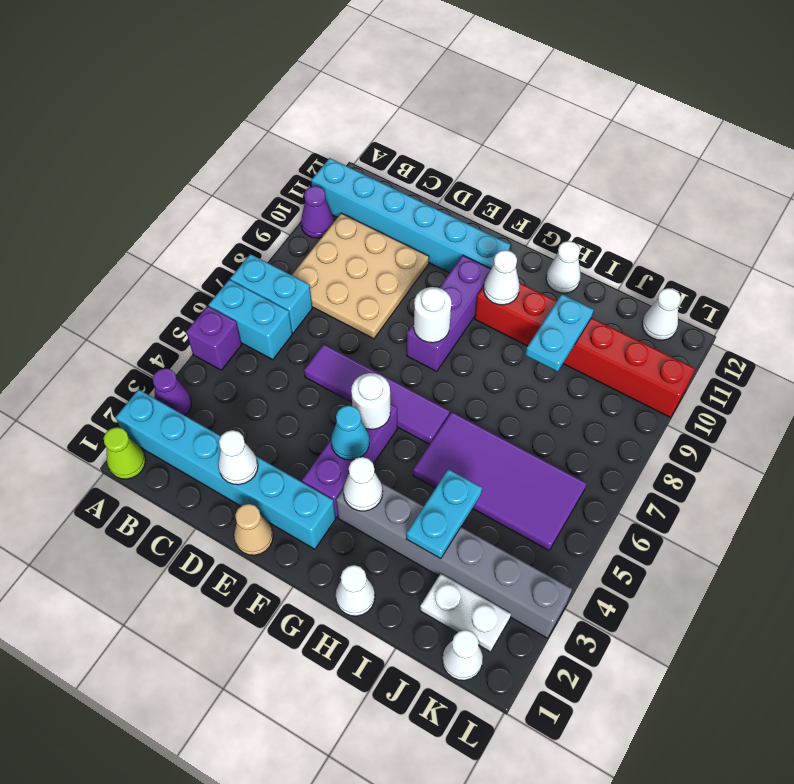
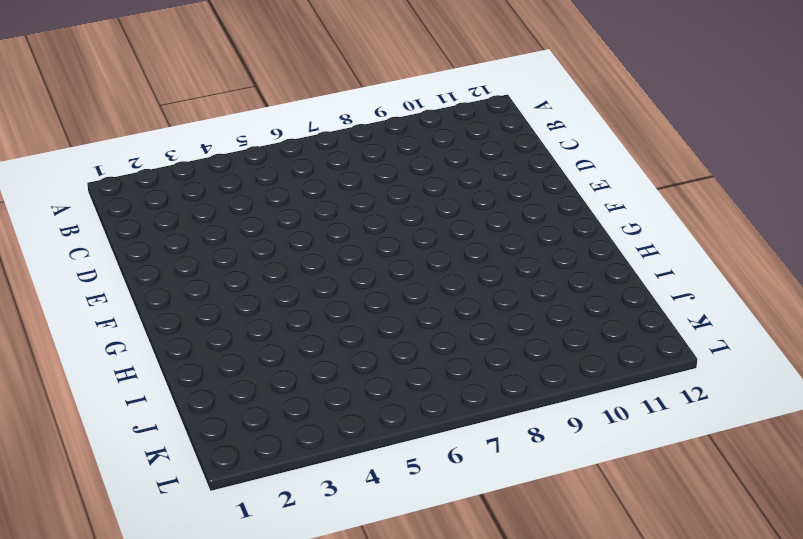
none -> lime cone A1 level 1
none -> cyan brick A2:F2 level 1
none -> purple cone A3 level 1

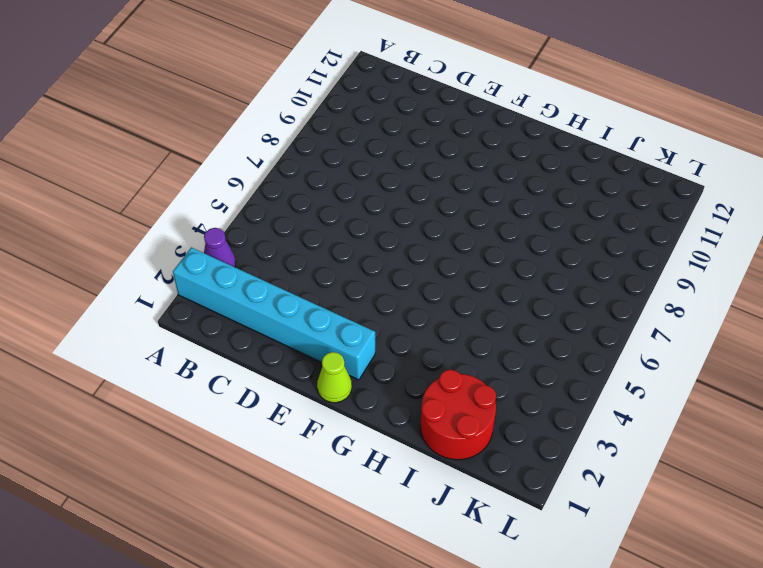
lime cone F1 level 1 -> lime cone A1 level 1
red round brick I1:J2 level 1 -> white plate J2:K2 level 1
none -> purple brick A5 level 1
none -> cyan brick A6:B6 level 1
none -> cyan brick A7:B7 level 1

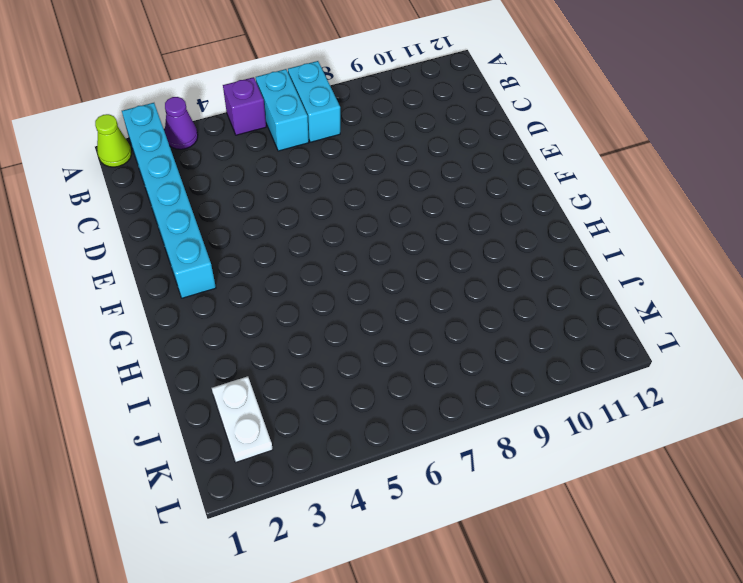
none -> purple cone A10 level 1
none -> cyan brick A11:F11 level 1
none -> tan plate B8:D10 level 1

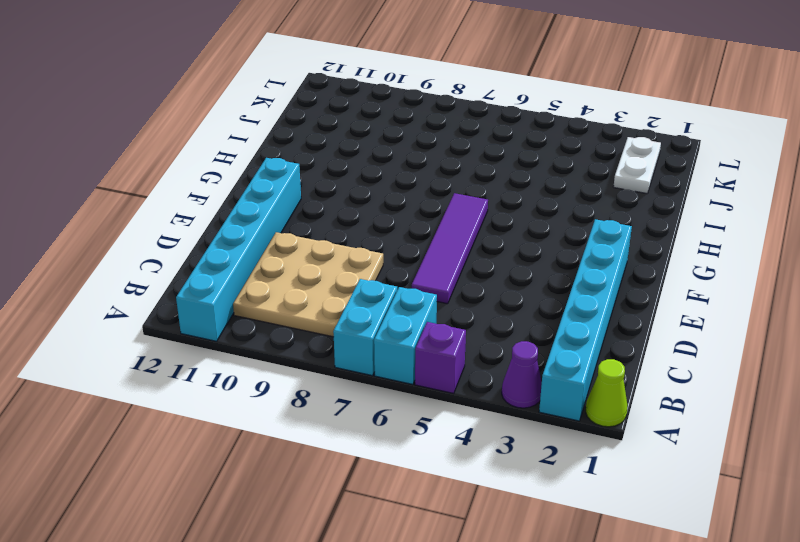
none -> purple cone A10 level 1
none -> tan cone E1 level 1
none -> purple brick F3:F5 level 1

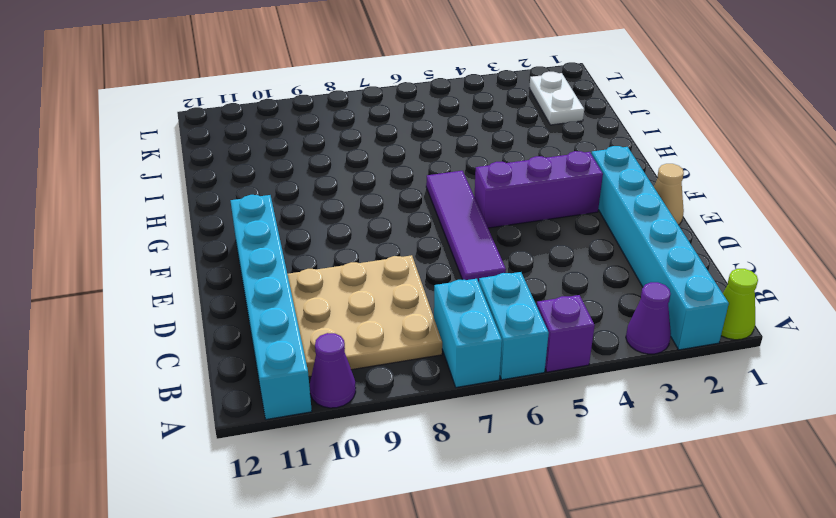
none -> purple brick F8:F10 level 1
none -> grey brick G3:L3 level 1
none -> red brick G10:L10 level 1

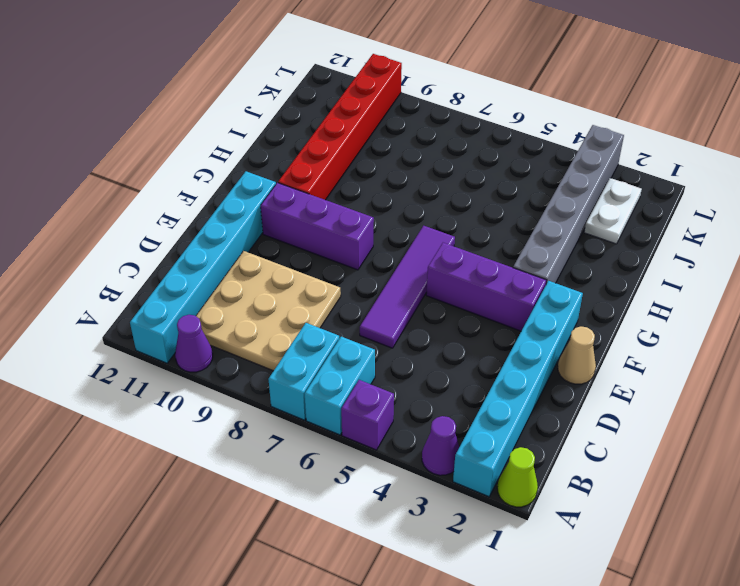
none -> white cone H1 level 1
none -> purple tile H5:K6 level 1
none -> white cone H12 level 1

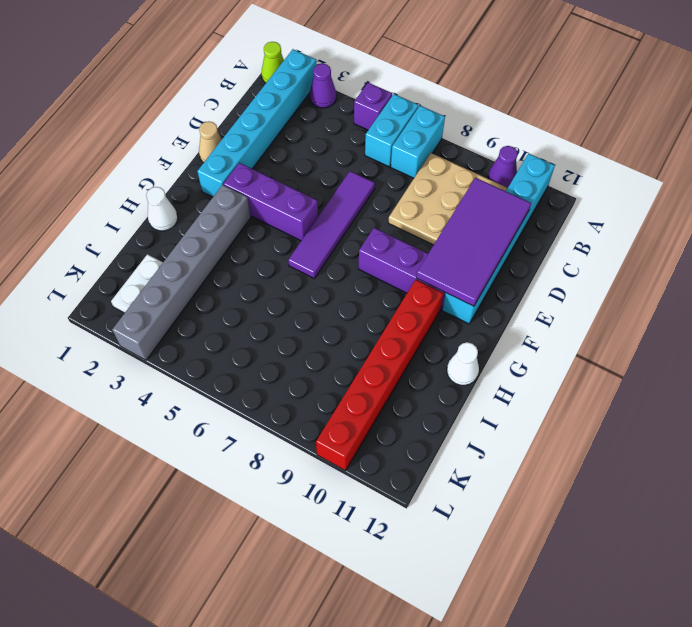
purple tile C10:F11 level 2 -> purple tile H5:K6 level 1
none -> white cone K1 level 1
none -> white cone K12 level 1
none -> white cone D2 level 2

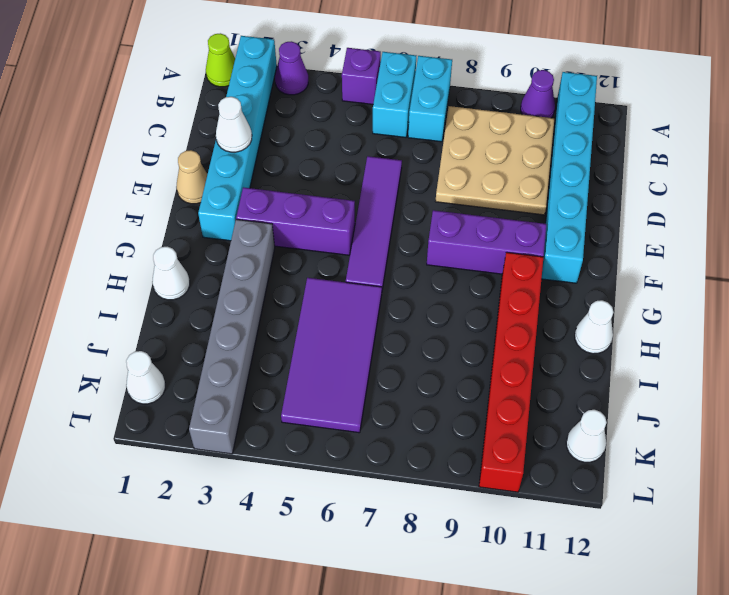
none -> white plate J2:K2 level 1
none -> cyan cone F4 level 2
none -> white round brick F5 level 2

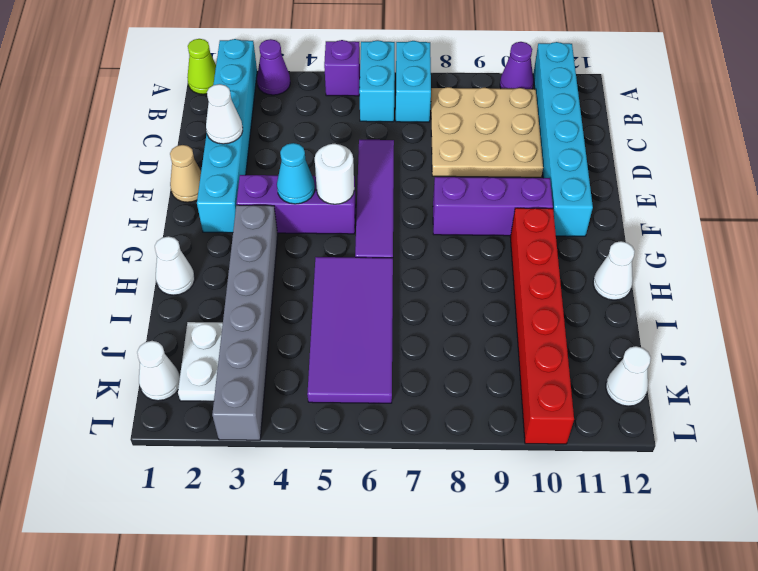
none -> white round brick F8 level 2
none -> white cone G3 level 2
none -> white cone G10 level 2

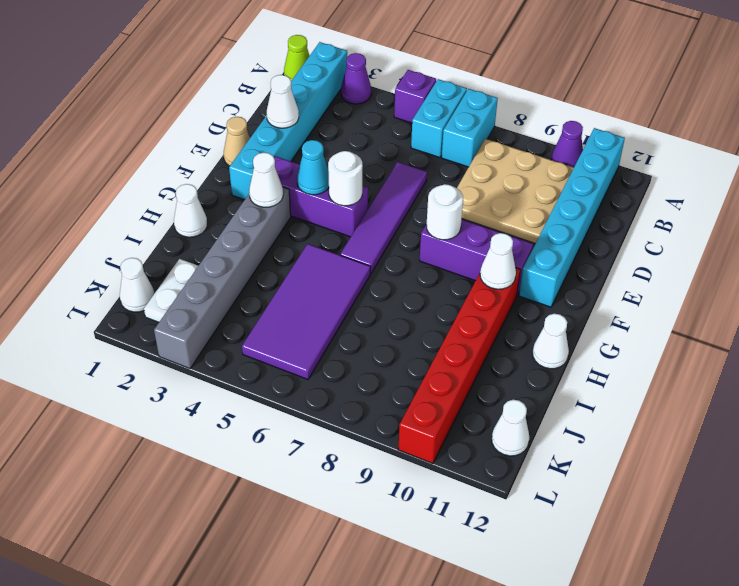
none -> cyan plate I3:I4 level 2
none -> cyan plate I9:I10 level 2

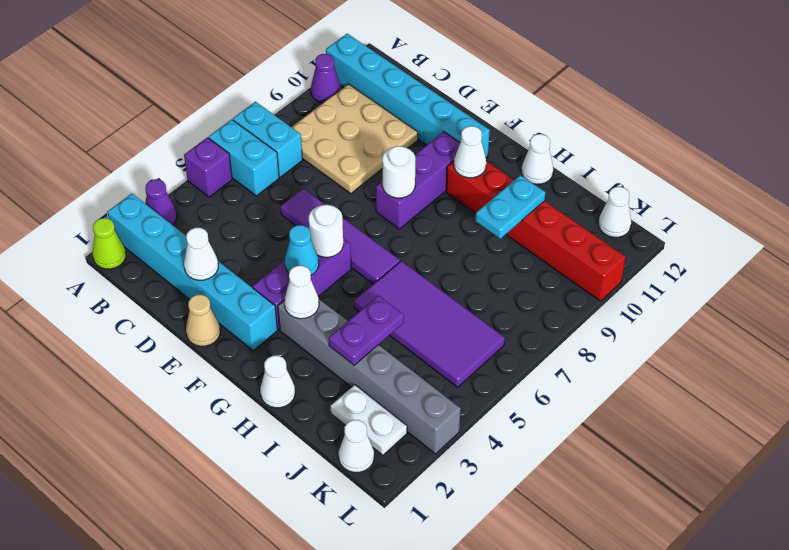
purple plate I3:I4 level 2 -> cyan plate I3:I4 level 2

